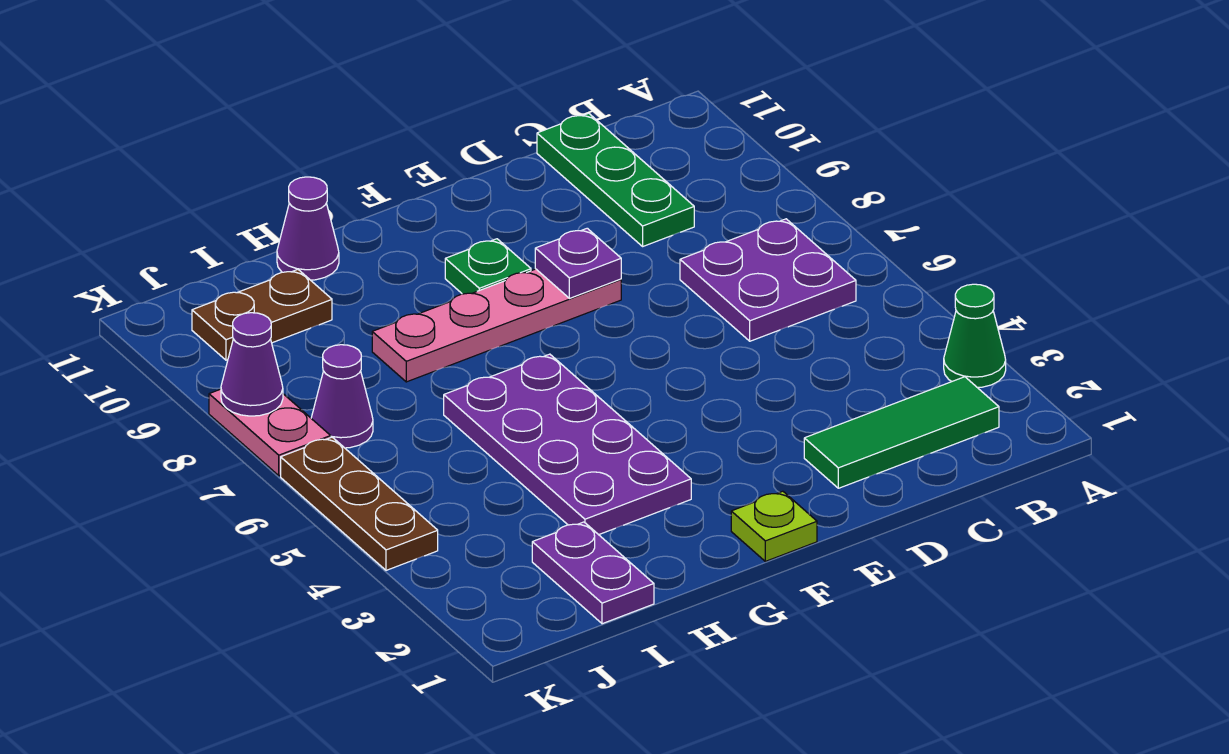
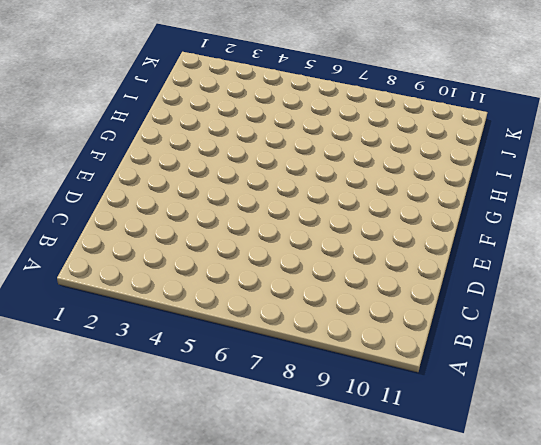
none -> green cone A3 level 1
none -> green tile B2:D2 level 1
none -> purple plate B6:C7 level 1

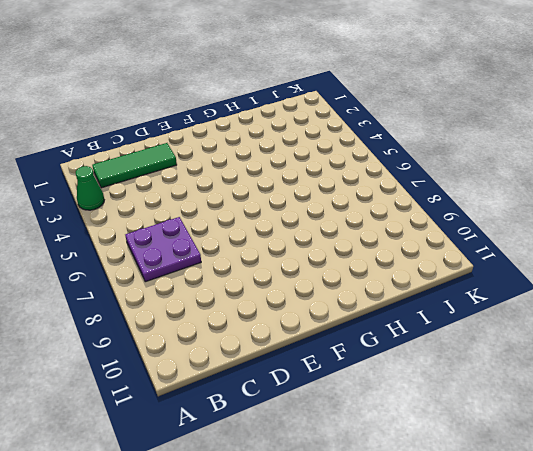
none -> green plate C9:C11 level 1
none -> pink plate E8:H8 level 1
none -> lime plate F1 level 1

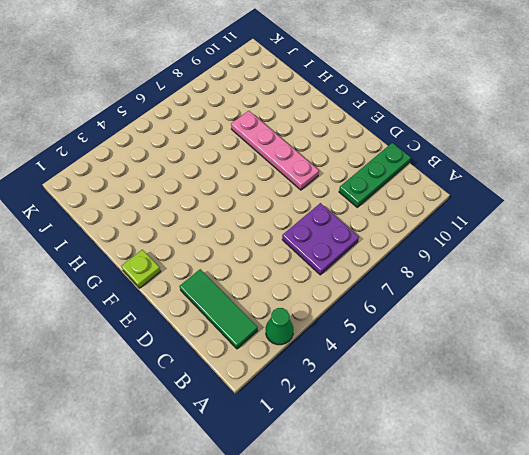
none -> green plate F9 level 1
none -> purple plate G3:H6 level 1
none -> purple cone H11 level 1

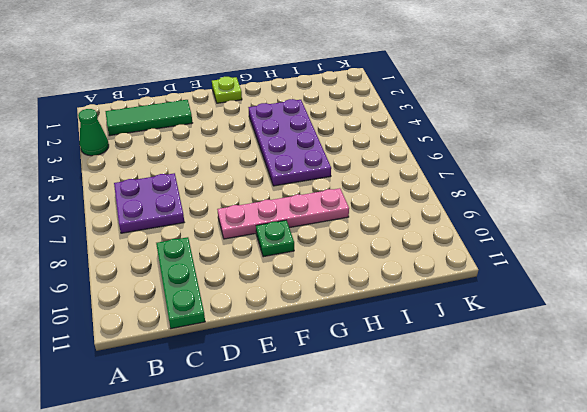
none -> purple cone H11 level 1
none -> purple plate I1:I2 level 1
none -> brown plate I10:J10 level 1

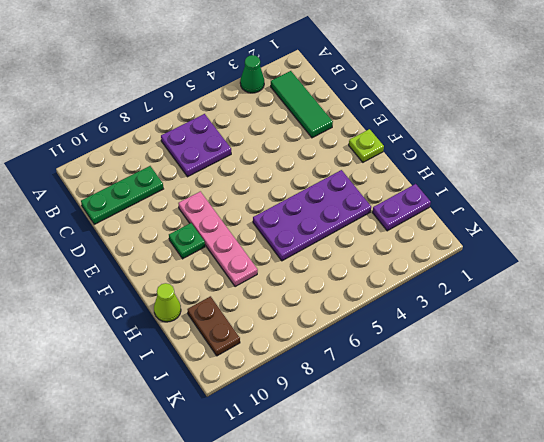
lime cone H11 level 1 -> purple cone H11 level 1
none -> purple cone J7 level 1
none -> brown plate K4:K6 level 1
none -> pink plate K7:K8 level 1

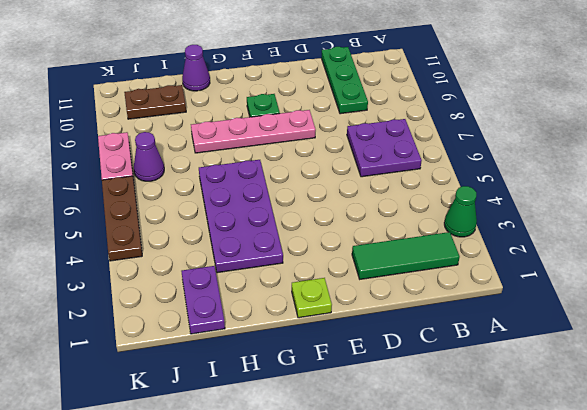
none -> purple plate E8 level 2
none -> purple cone K8 level 2

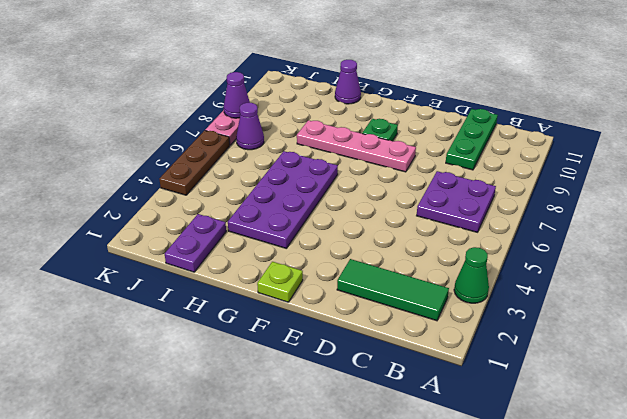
none -> brown plate I10:J10 level 1
none -> purple plate E8 level 2

